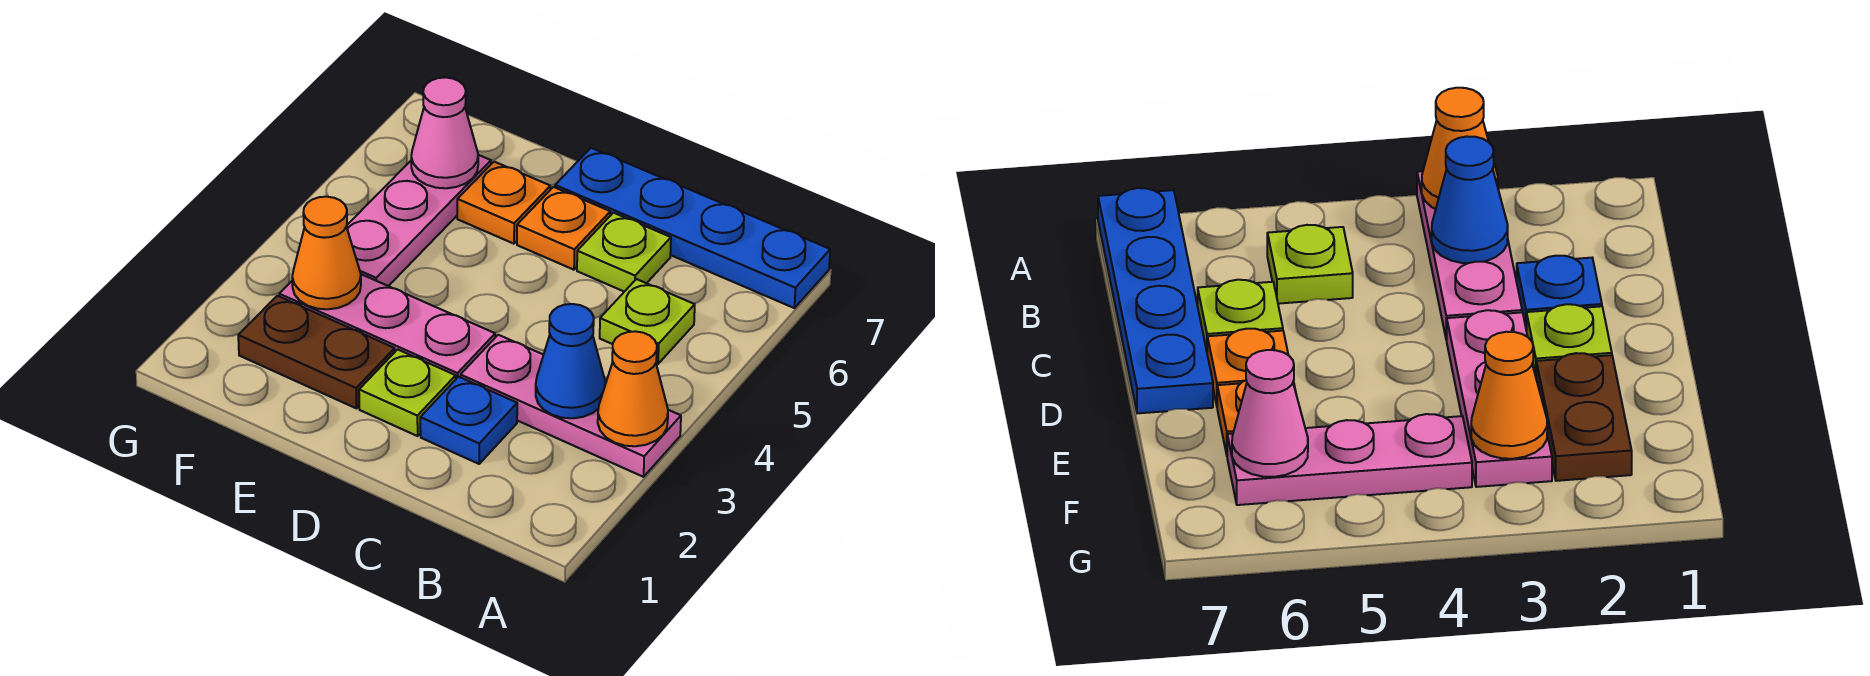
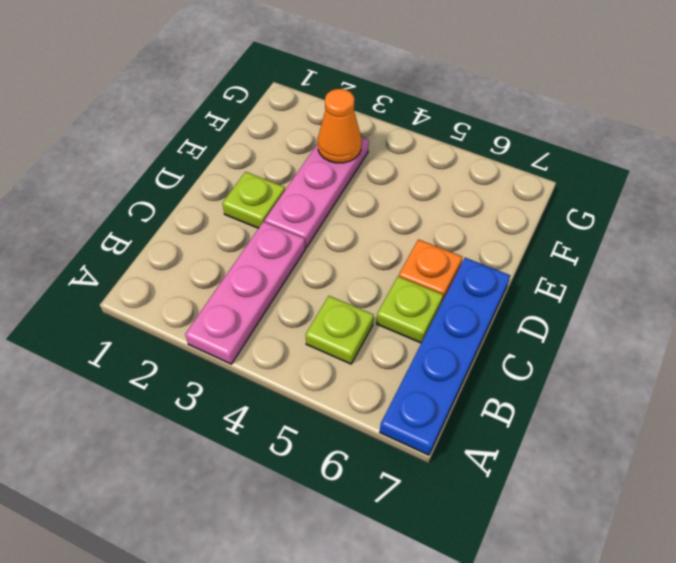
none -> blue plate C2 level 1
none -> brown plate E2:F2 level 1
none -> orange plate E6 level 1

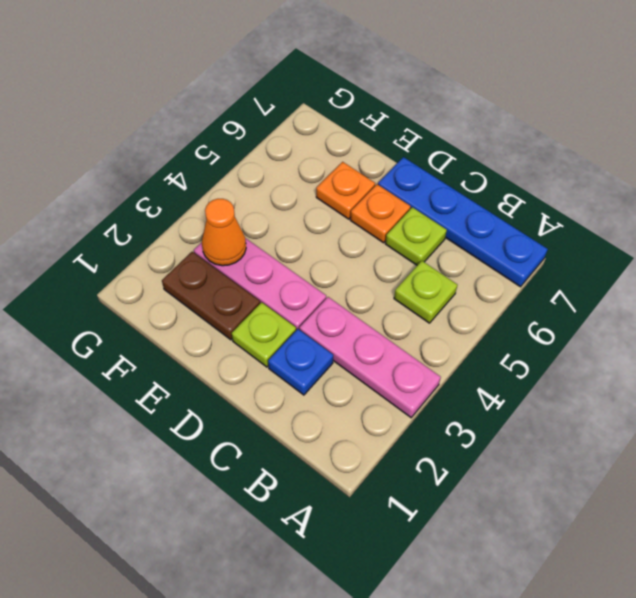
none -> pink plate F4:F6 level 1
none -> orange cone A3 level 2
none -> blue cone B3 level 2

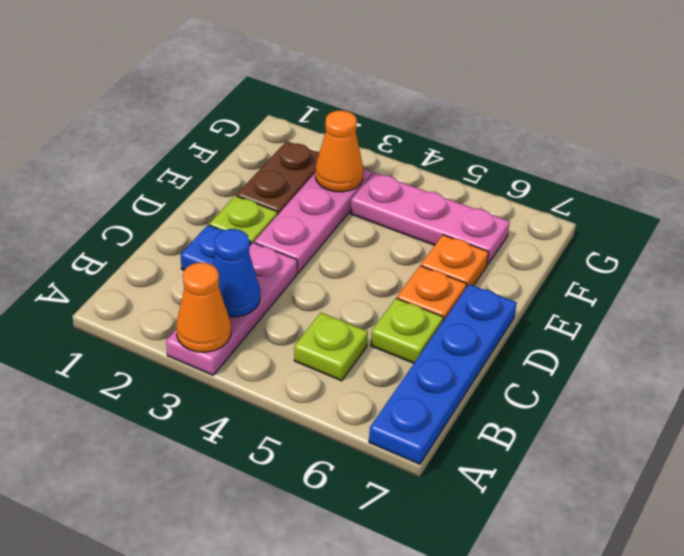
none -> pink cone F6 level 2

